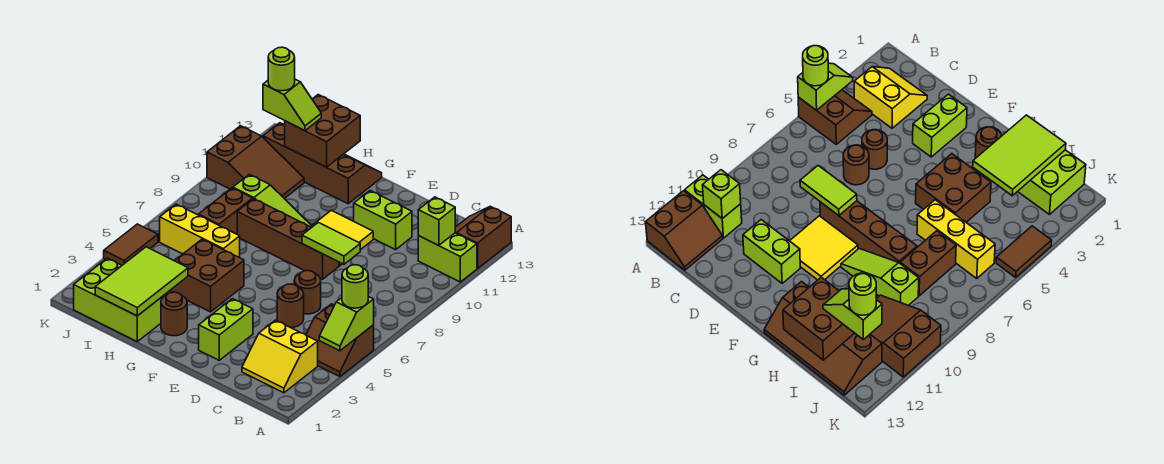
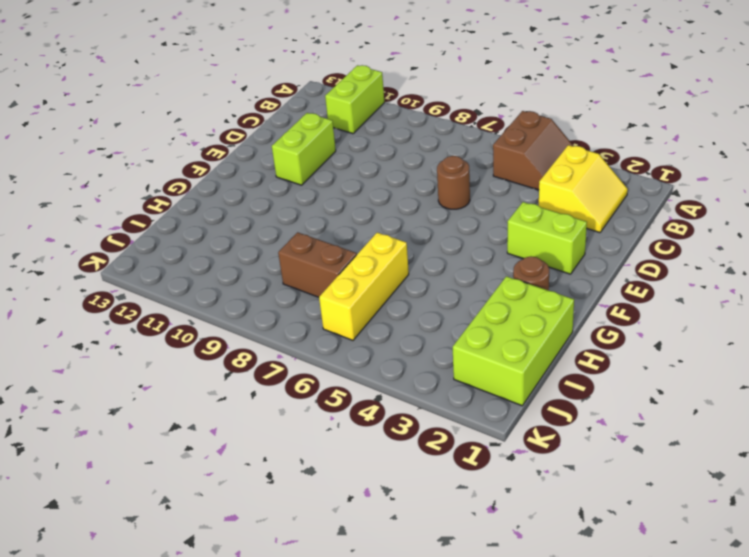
none -> brown slope A12:B13 level 1 top A
none -> brown round brick D5 level 1
none -> brown brick E8:H8 level 1

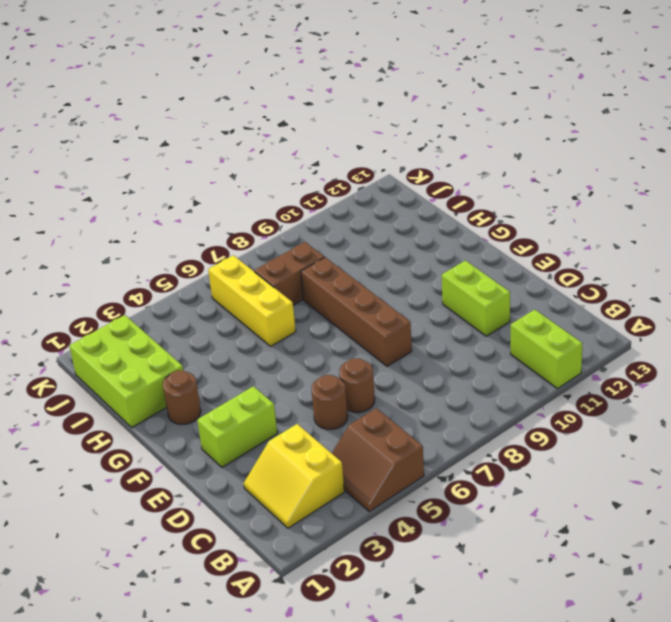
none -> brown slope A12:B13 level 1 top A
none -> yellow tile E9:F10 level 1
none -> brown brick G4:H5 level 1

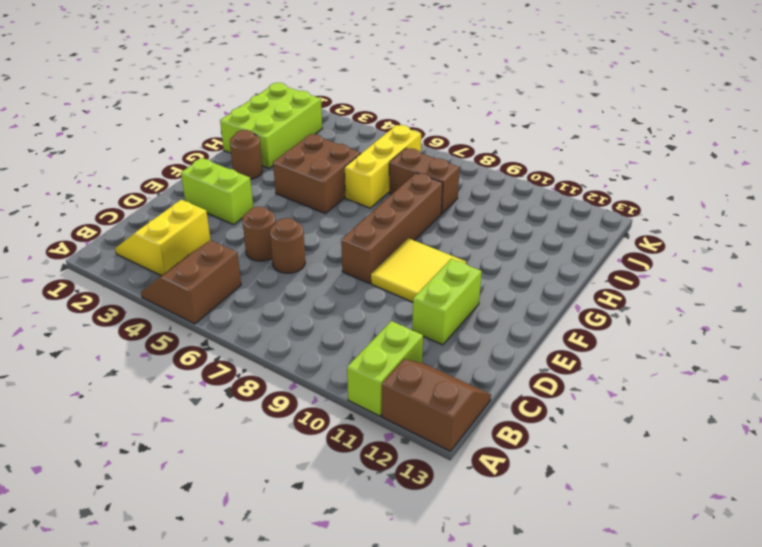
none -> lime slope G9:I9 level 1 top I
none -> brown slope G12:J13 level 1 top 12
none -> brown slope I10:K11 level 1 top K

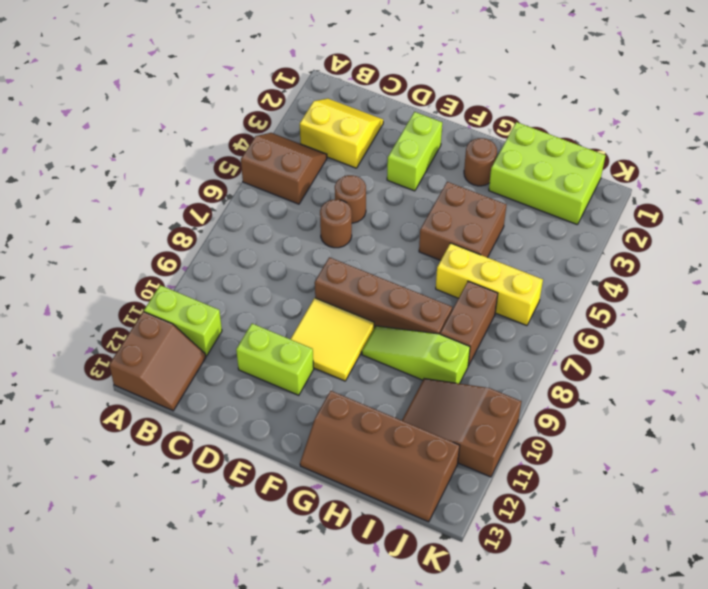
none -> brown tile K4:K5 level 1
none -> lime slope A4:A5 level 2 top 5
none -> lime brick B11 level 2

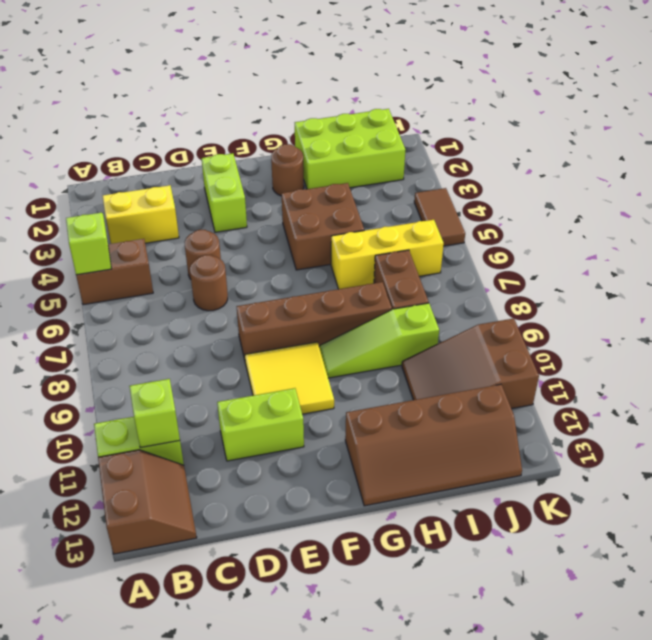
none -> lime tile D8:E8 level 2
none -> lime tile H1:I3 level 2
none -> brown brick H12:I13 level 2

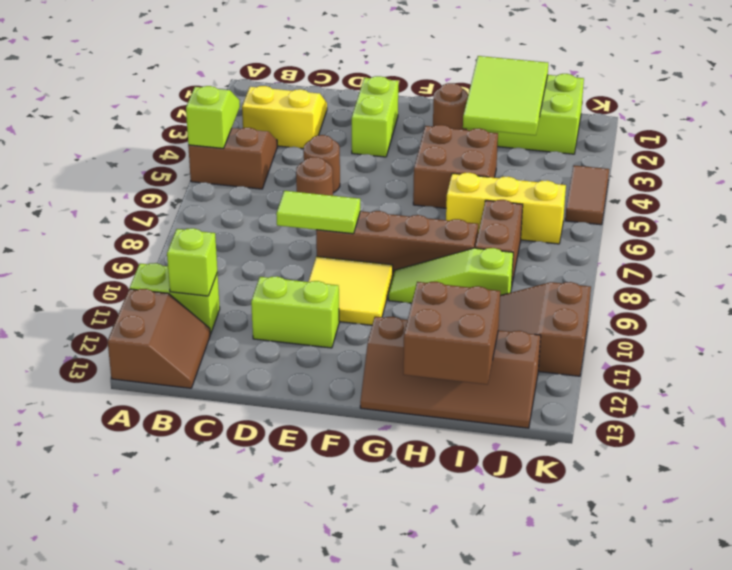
none -> lime round brick A5 level 3
none -> lime slope I12:J12 level 3 top J
none -> lime round brick J12 level 4

